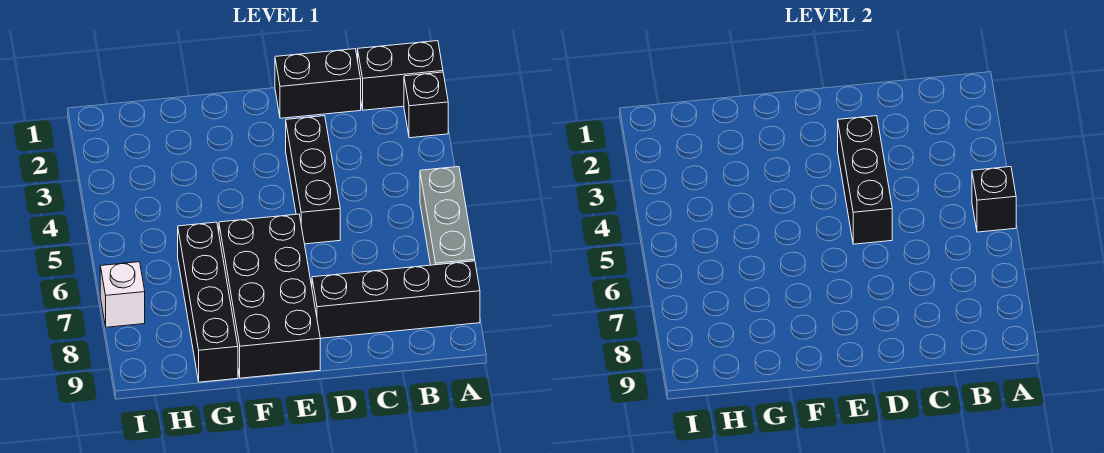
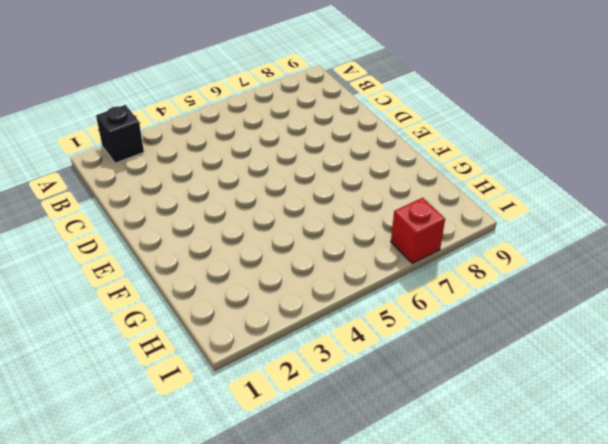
red brick I7 level 1 -> white brick I7 level 1
none -> black brick A1:B1 level 1
none -> grey brick A5:A7 level 1

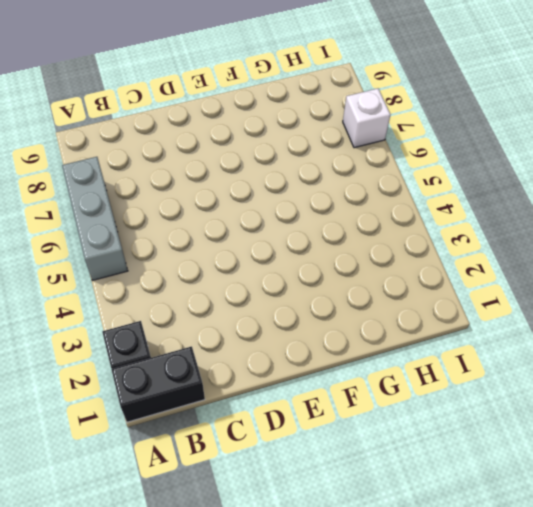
none -> black brick A8:D8 level 1
none -> black brick C1:D1 level 1

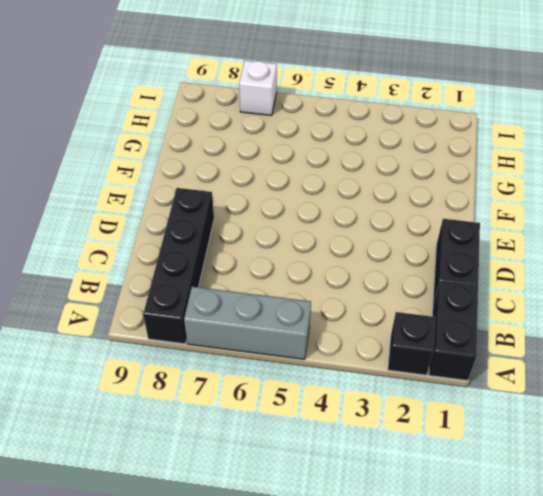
none -> black brick D3:D5 level 1
none -> black brick E6:F9 level 1

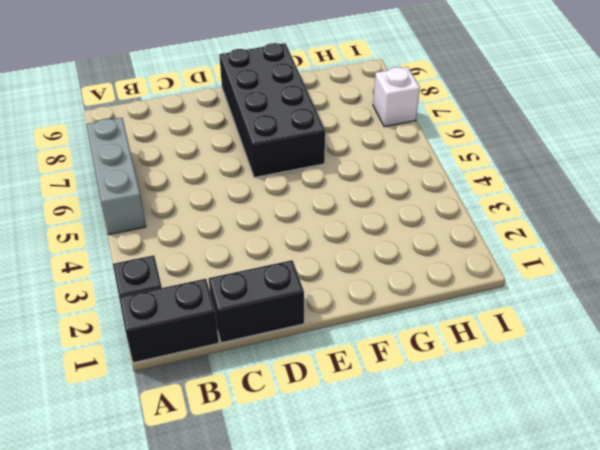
none -> black brick A8:D8 level 1
none -> black brick D3:D5 level 1

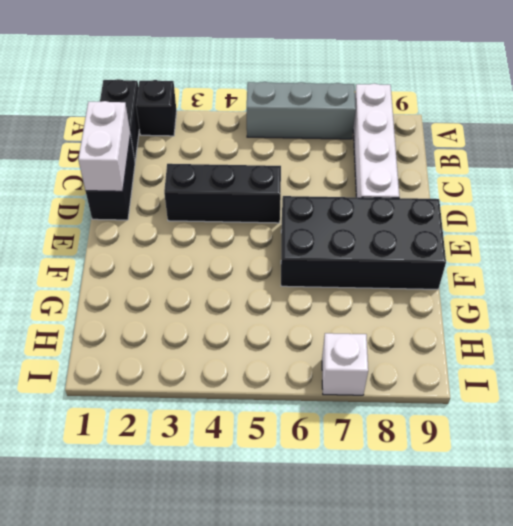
white brick A8:D8 level 1 -> black brick A8:D8 level 1
white brick C1:D1 level 2 -> none
none -> black brick G6:G9 level 1
none -> black brick A5 level 2

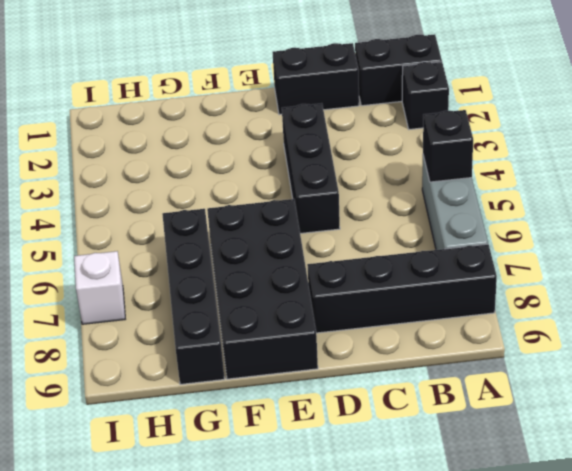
none -> black brick D3:D5 level 2

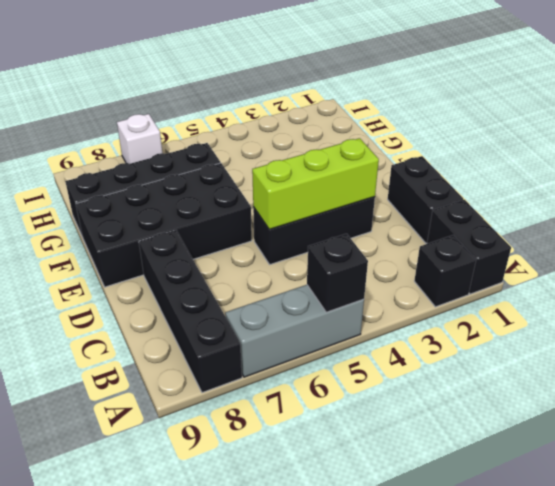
lime brick D3:D5 level 2 -> black brick D3:D5 level 2

